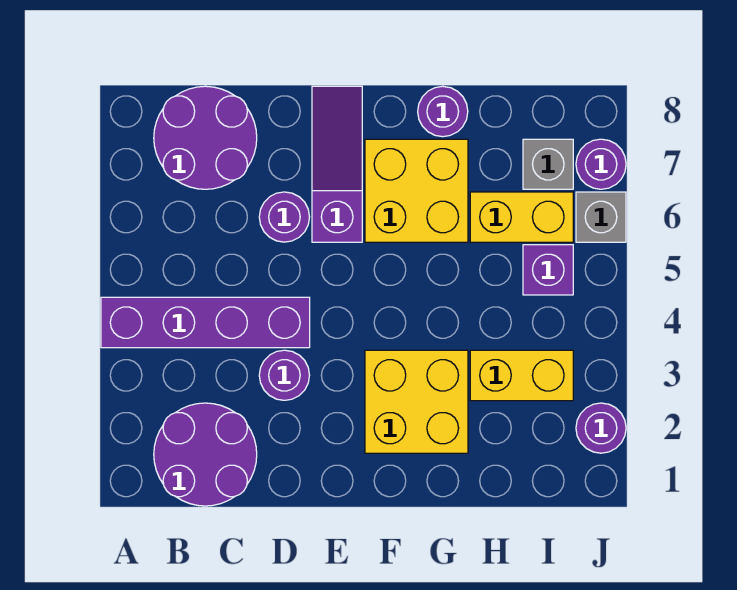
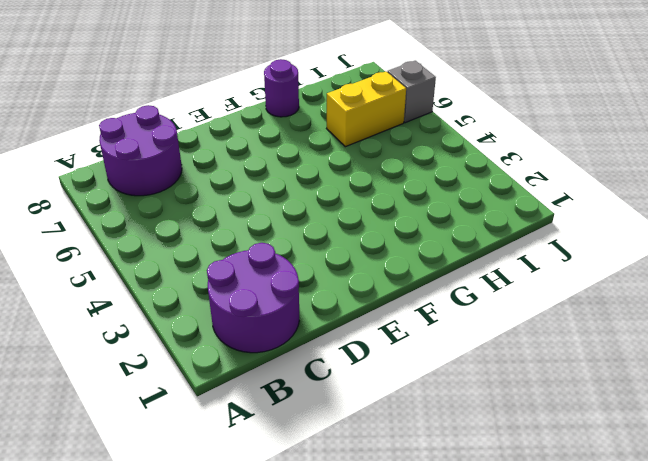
none -> purple brick A4:D4 level 1
none -> purple round brick D3 level 1
none -> purple round brick D6 level 1

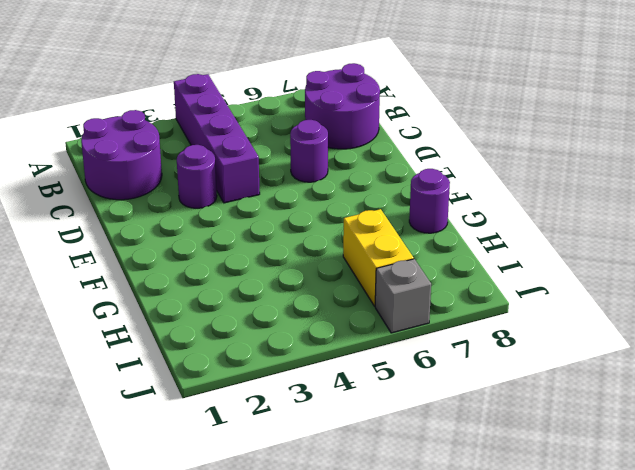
none -> purple slope E6:E8 level 1 top 6
none -> yellow brick F2:G3 level 1
none -> yellow brick F6:G7 level 1

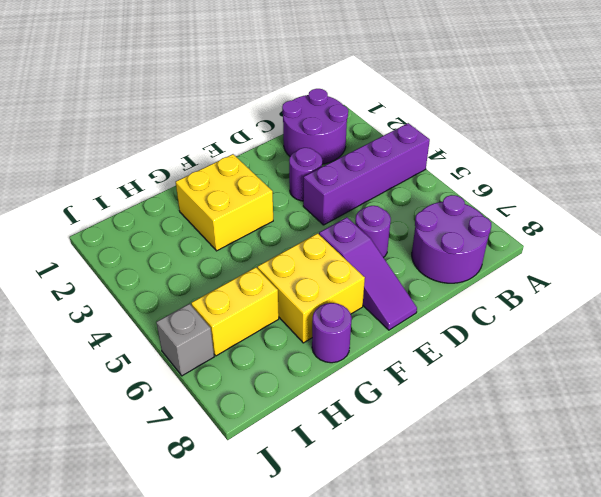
none -> yellow brick H3:I3 level 1
none -> purple brick I5 level 1
none -> grey brick I7 level 1

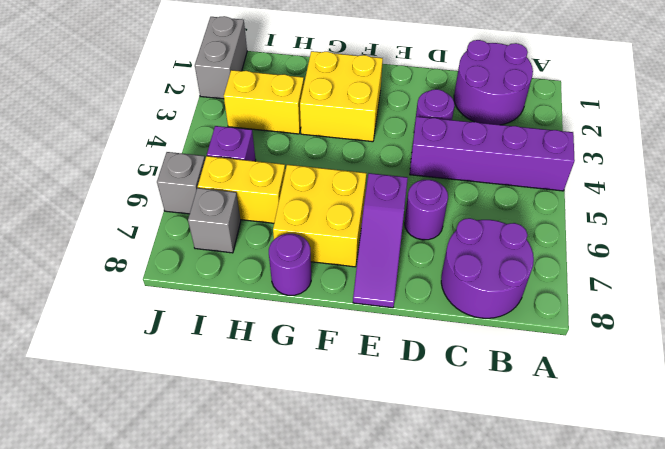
grey brick J1:J2 level 1 -> purple round brick J2 level 1
none -> purple round brick J7 level 1

